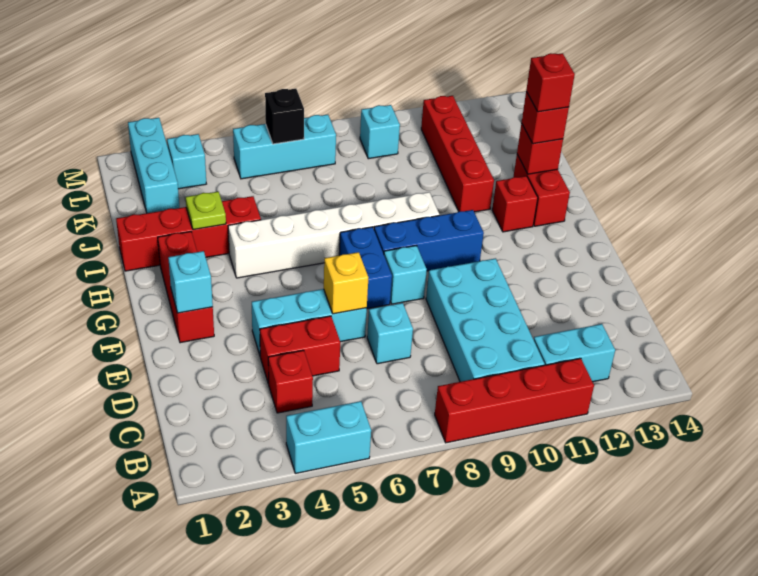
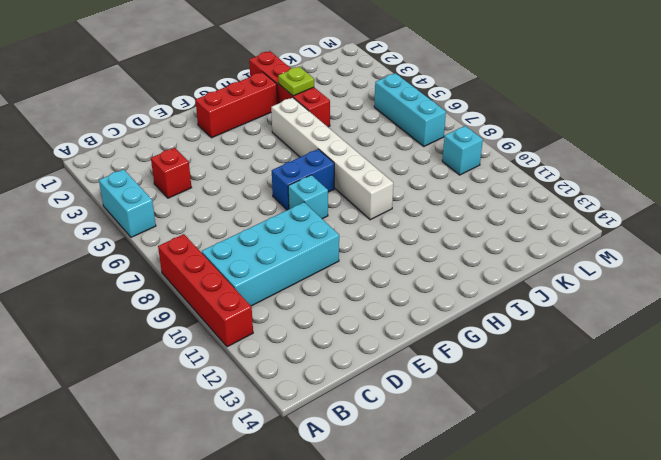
none -> cyan brick B11:B12 level 1
none -> red brick D4:D5 level 1
none -> cyan brick D7 level 1

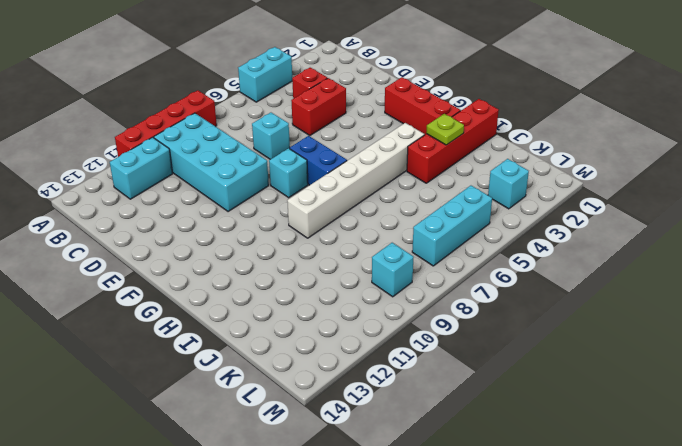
none -> cyan brick E4:E6 level 1
none -> blue brick G8:G10 level 1
none -> red brick H12 level 1

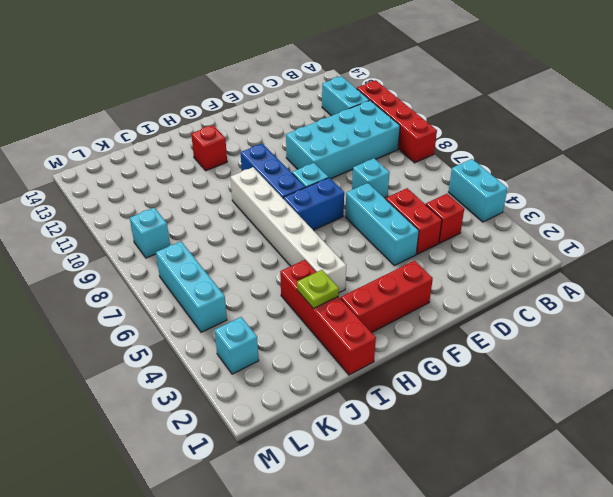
none -> red brick H13:I13 level 1
none -> red brick I11:L11 level 1
none -> cyan brick K2:M2 level 1

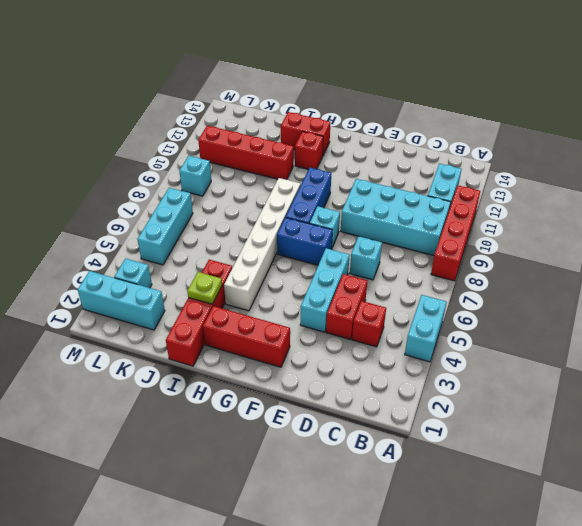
none -> yellow brick E6 level 2
none -> cyan brick F2 level 2
none -> red brick I13 level 2

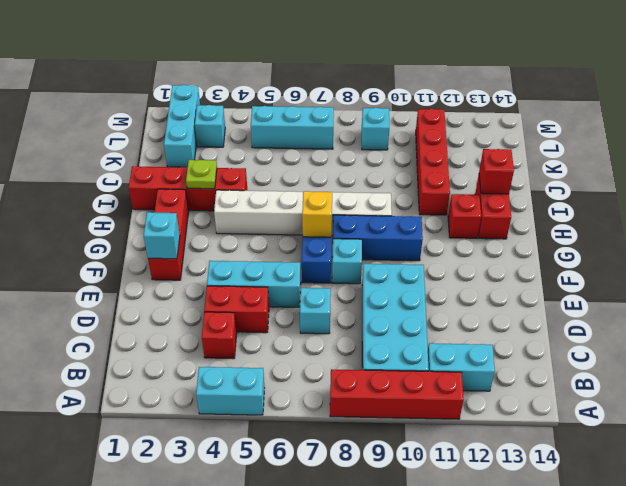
yellow brick G7 level 2 -> yellow brick E6 level 2
none -> black brick L6 level 2
none -> red brick I13 level 3
none -> red brick I13 level 4

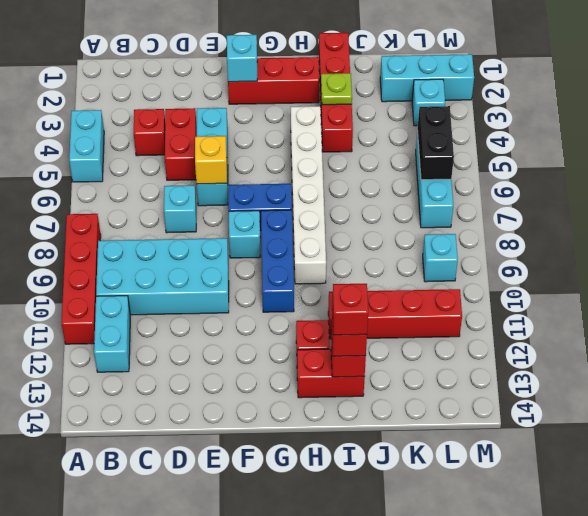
black brick L5:L6 level 2 -> black brick L6 level 2

